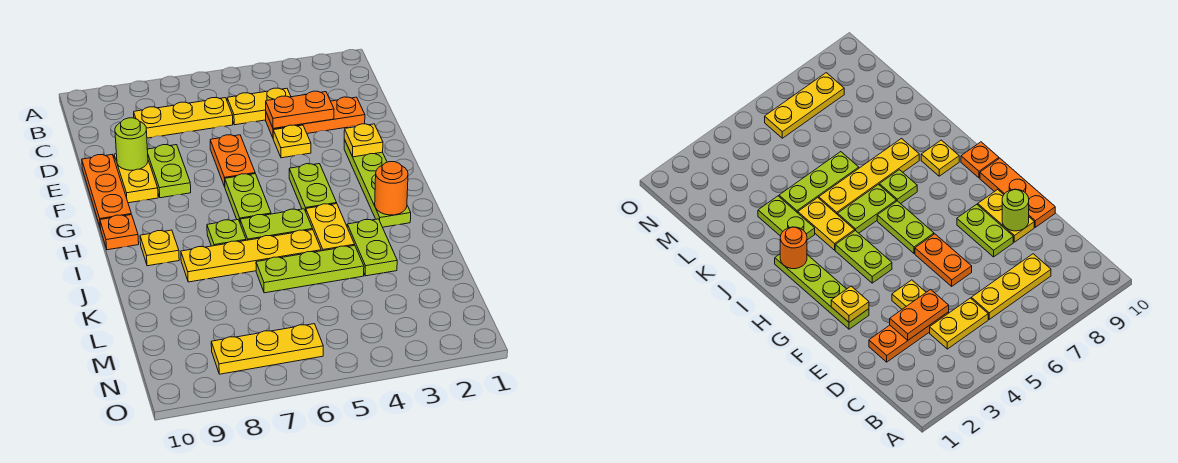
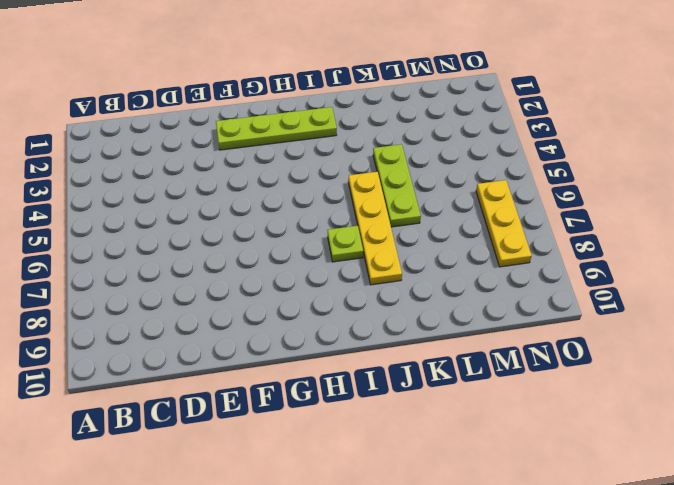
none -> yellow plate C4:C5 level 1
none -> yellow plate C6:C8 level 1
none -> orange plate D2:D4 level 1

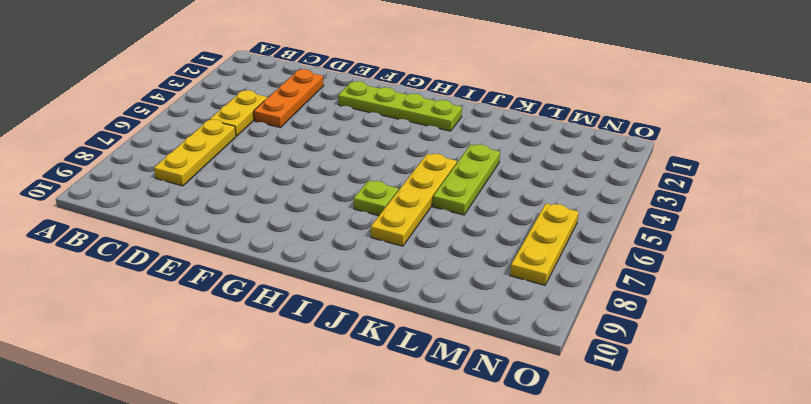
none -> yellow plate E4 level 1
none -> orange plate E6:F6 level 1
none -> lime plate E8:F8 level 1

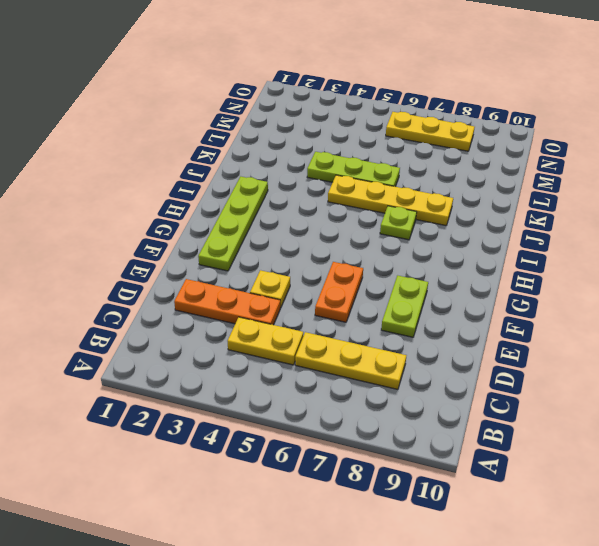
none -> yellow plate E9:F9 level 1
none -> orange plate E10:G10 level 1
none -> lime plate G4:H4 level 1

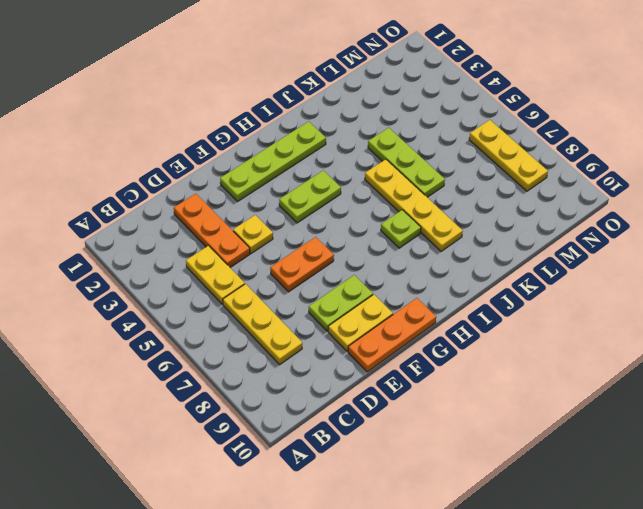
none -> lime plate G6:H6 level 1
none -> orange plate H10 level 1
none -> yellow plate I4:J4 level 1

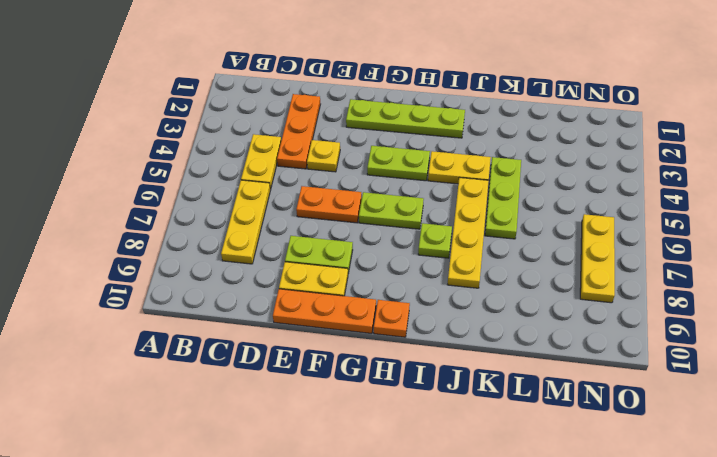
none -> lime plate I5:I6 level 1
none -> yellow plate I9 level 1
none -> lime plate J3:K3 level 1

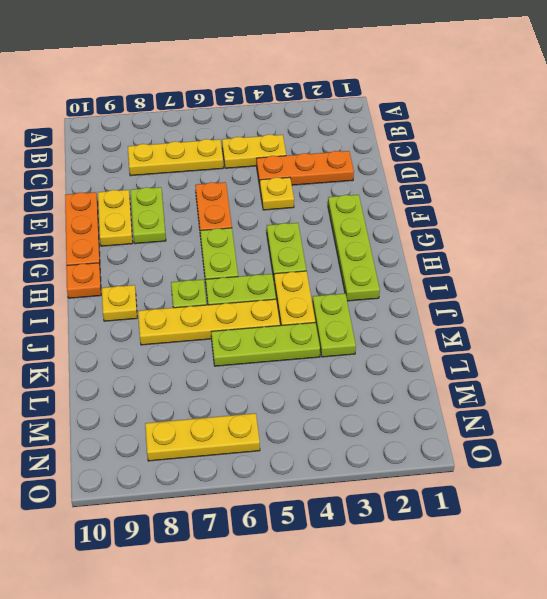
none -> orange plate D3:D4 level 2
none -> lime round brick E9 level 2
none -> yellow plate F2 level 2

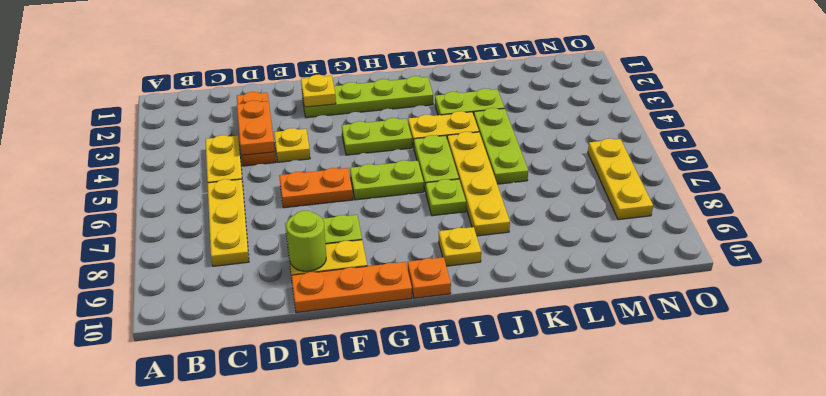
none -> orange round brick I2 level 2

